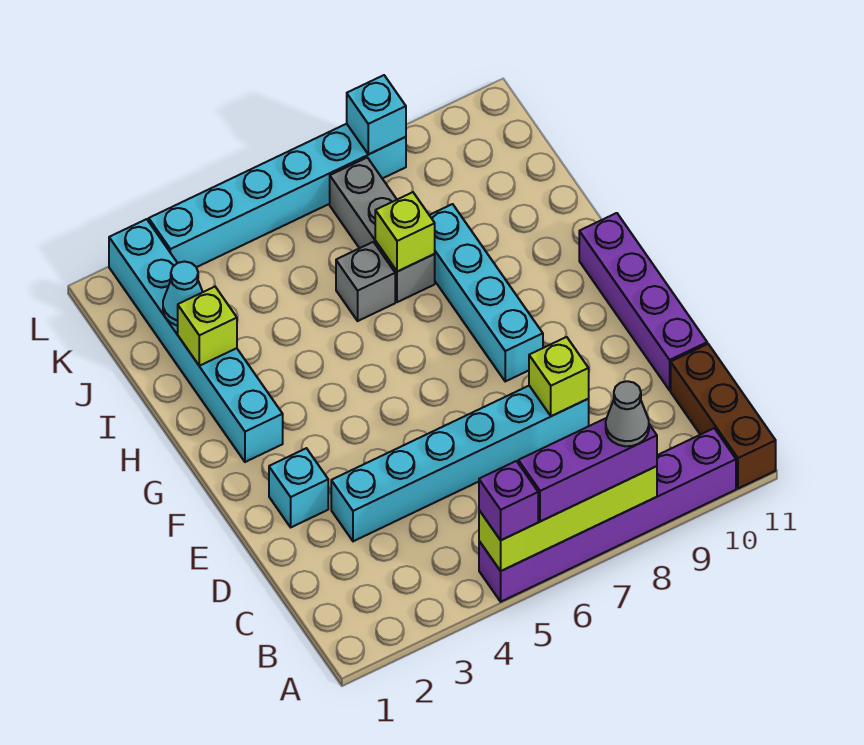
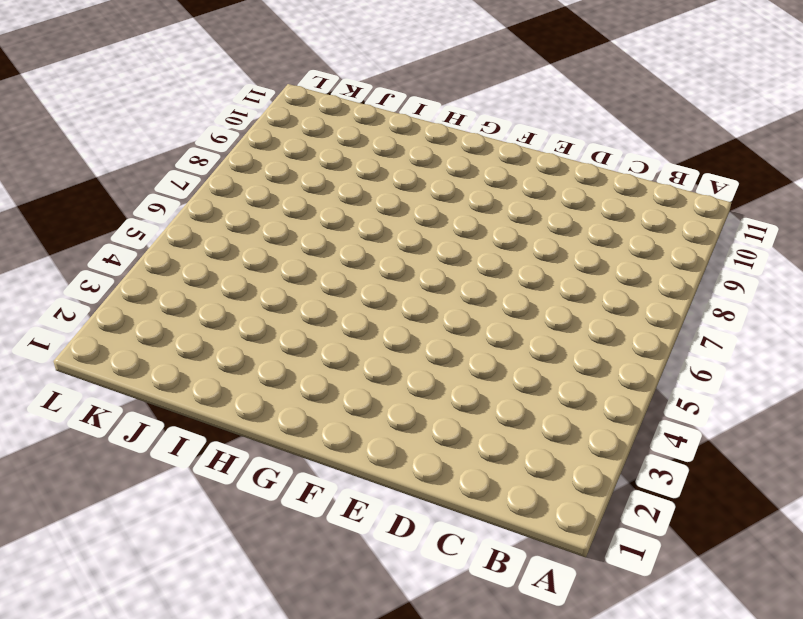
none -> purple brick A5:A10 level 1
none -> brown brick A11:C11 level 1
none -> cyan brick D3:D8 level 1

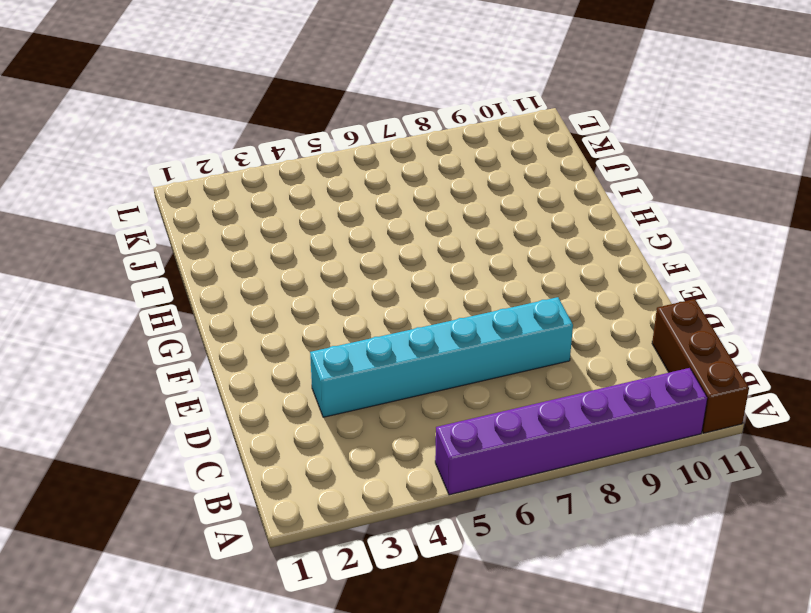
none -> purple brick D11:G11 level 1
none -> cyan brick E2 level 1
none -> cyan brick F8:I8 level 1

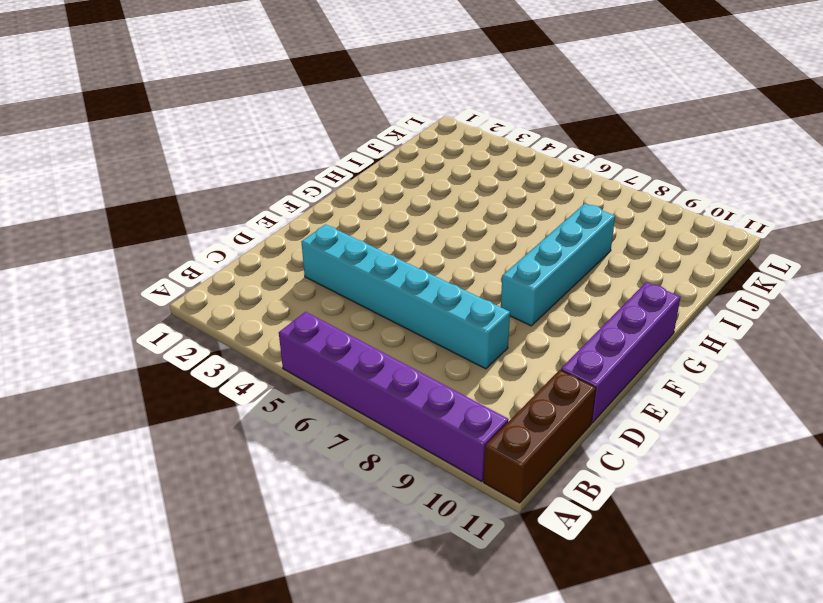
none -> cyan brick E2 level 1
none -> cyan brick G2:L2 level 1
none -> grey brick I6 level 1

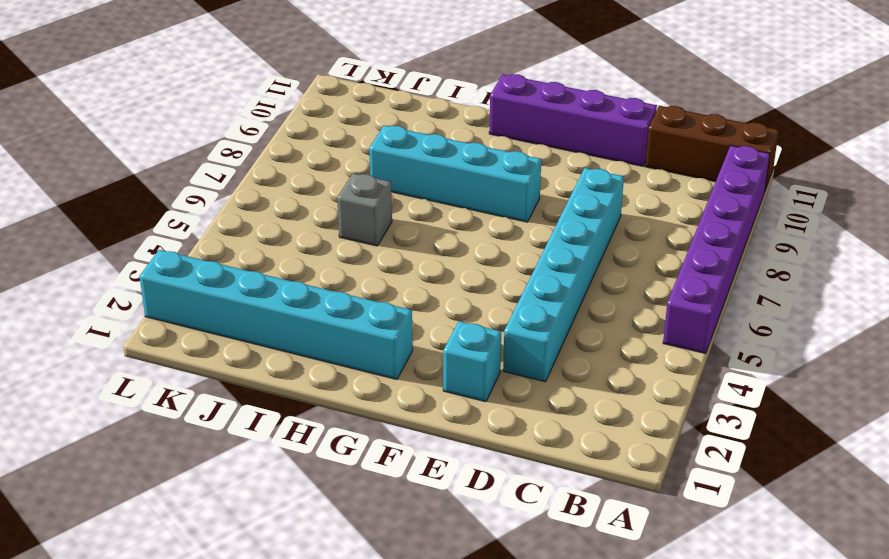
none -> grey brick I7:K7 level 1
none -> cyan brick L3:L8 level 1
none -> lime brick A5:A8 level 2

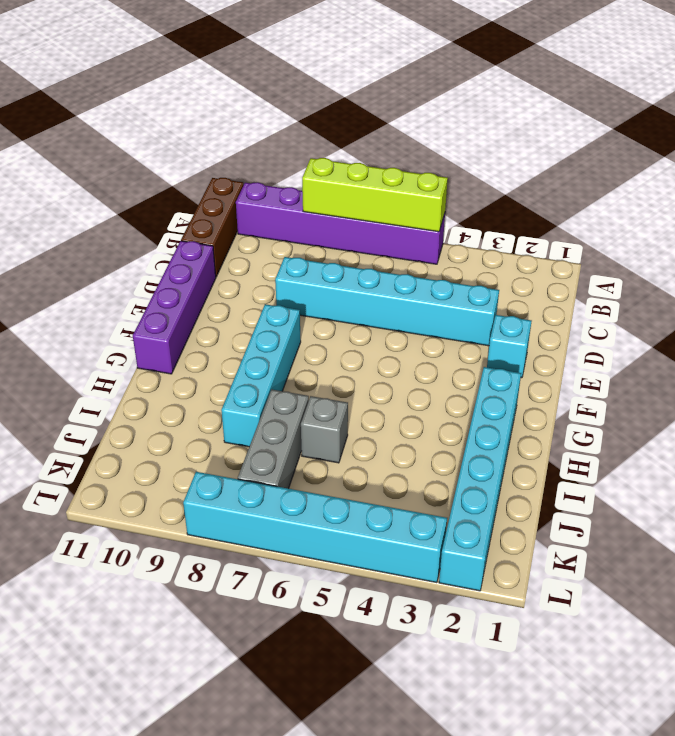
none -> lime brick D8 level 2
none -> lime brick I2 level 2
none -> lime brick I7 level 2

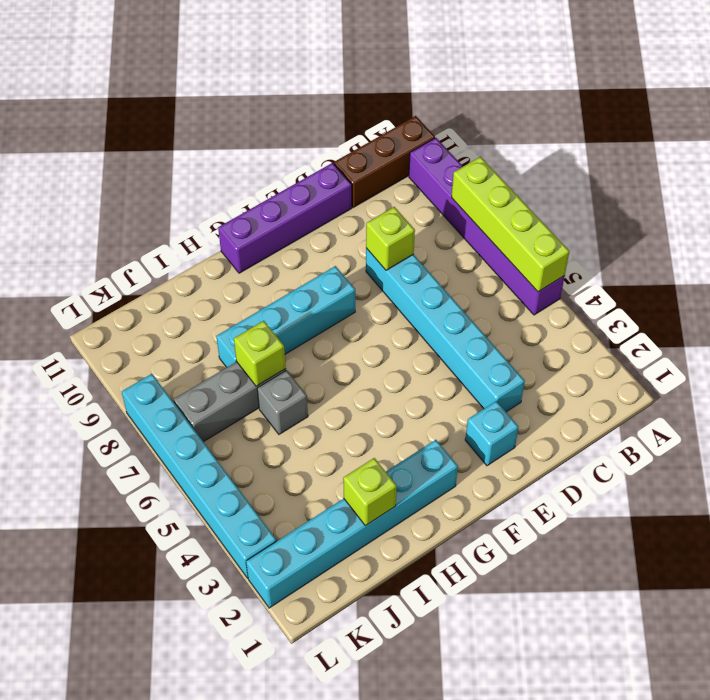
none -> cyan cone J2 level 2
none -> cyan brick L8 level 2
none -> purple brick A5 level 3

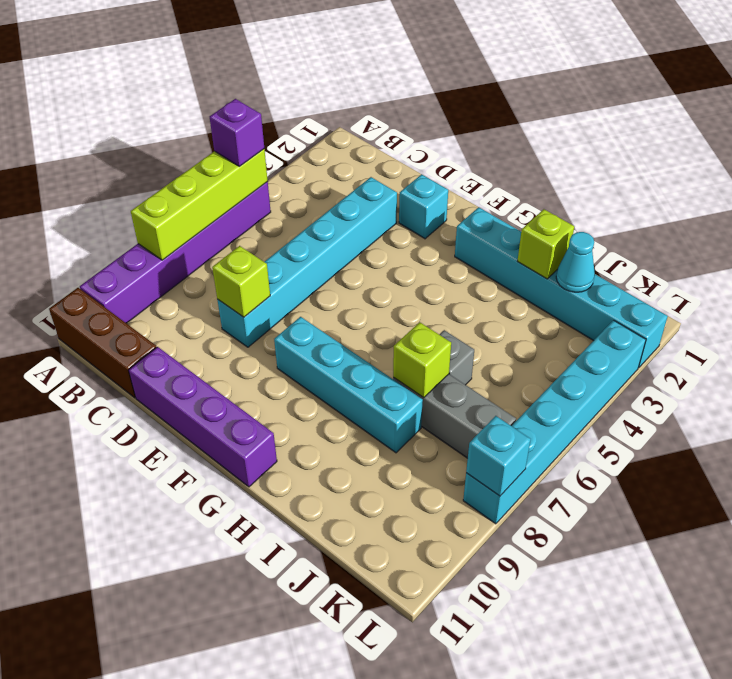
none -> purple brick A6:A8 level 3
none -> grey cone A8 level 4

